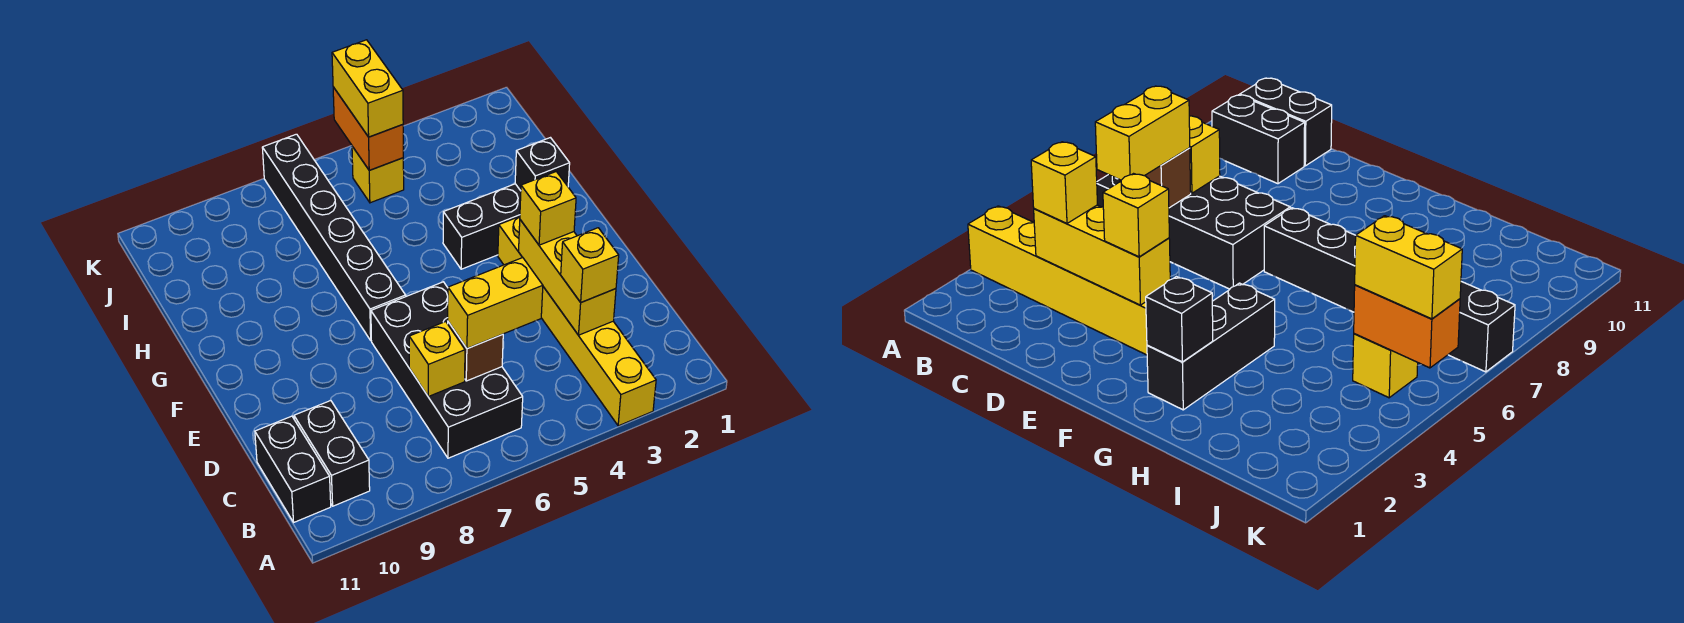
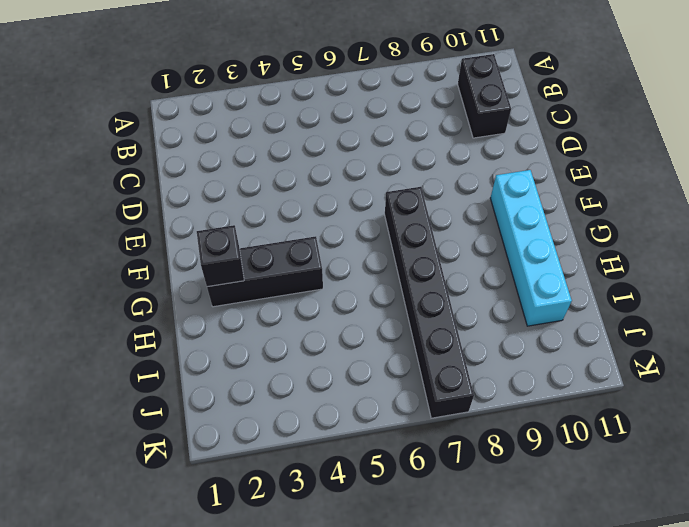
cyan brick F10:I10 level 1 -> none
none -> yellow brick A3:F3 level 1
none -> black brick B6:E7 level 1
none -> black brick B11:C11 level 1

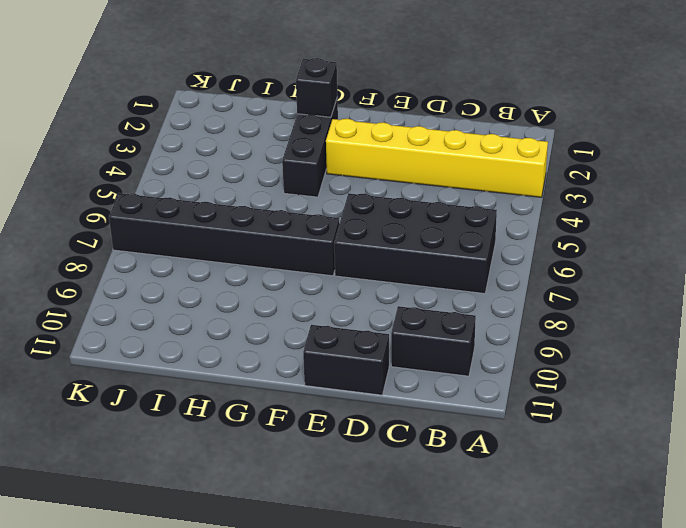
black brick D11:E11 level 1 -> black brick B11:C11 level 1
none -> yellow brick J5 level 1
none -> yellow brick C3:E3 level 2
none -> brown brick C6 level 2

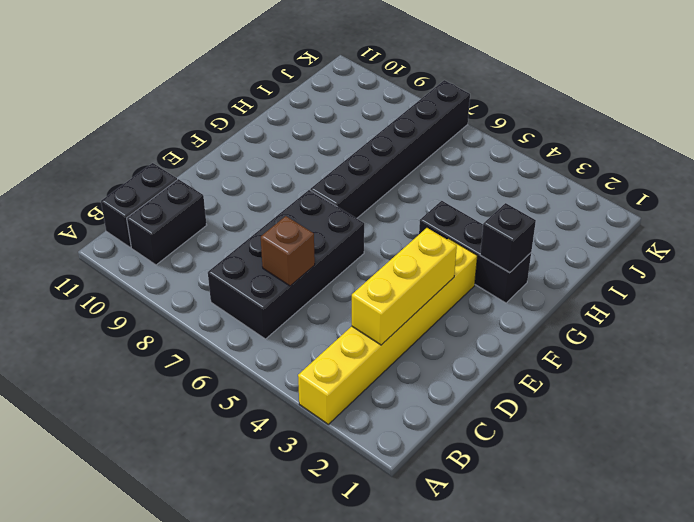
none -> yellow brick J5 level 1
none -> yellow brick C7 level 2
none -> orange brick J5:K5 level 2

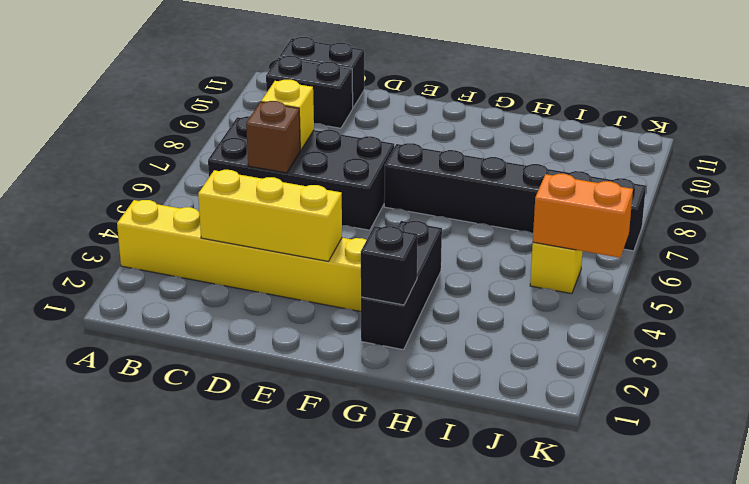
none -> yellow brick C3 level 3
none -> yellow brick C5:C6 level 3
none -> yellow brick E3 level 3

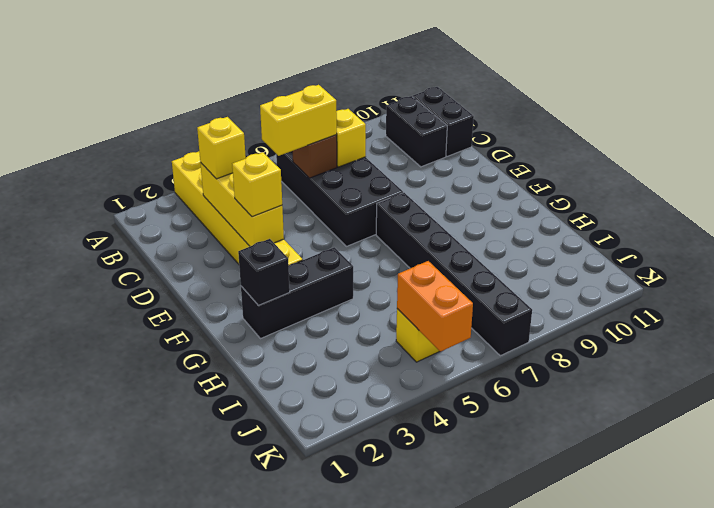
none -> yellow brick J5:K5 level 3

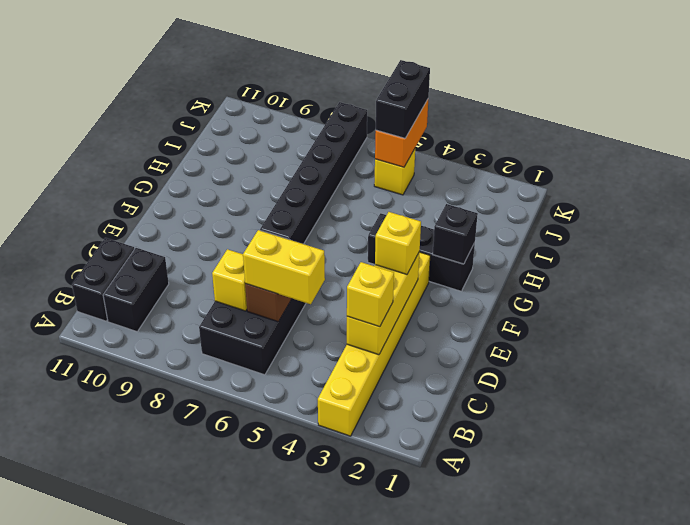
black brick J5:K5 level 3 -> yellow brick J5:K5 level 3

